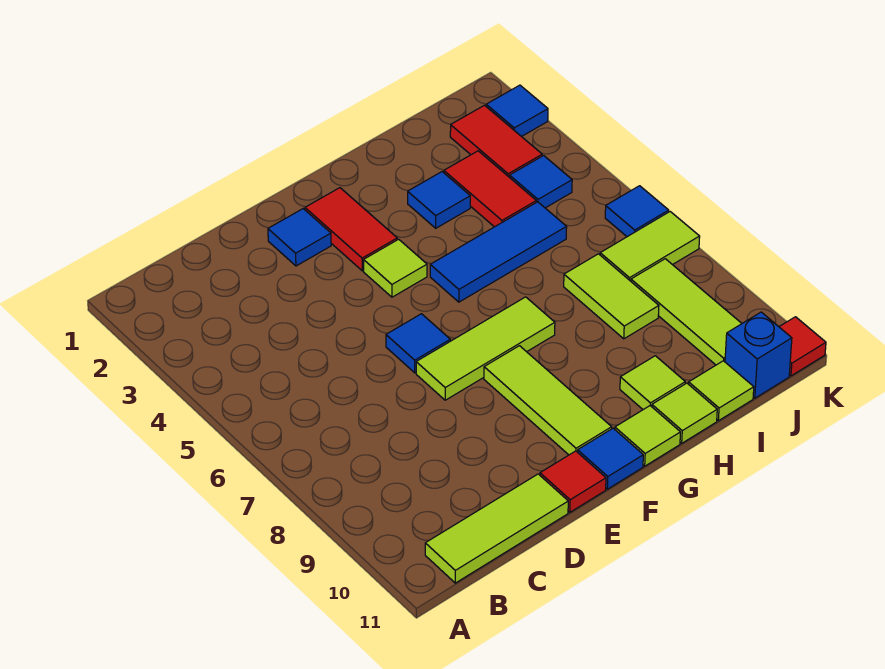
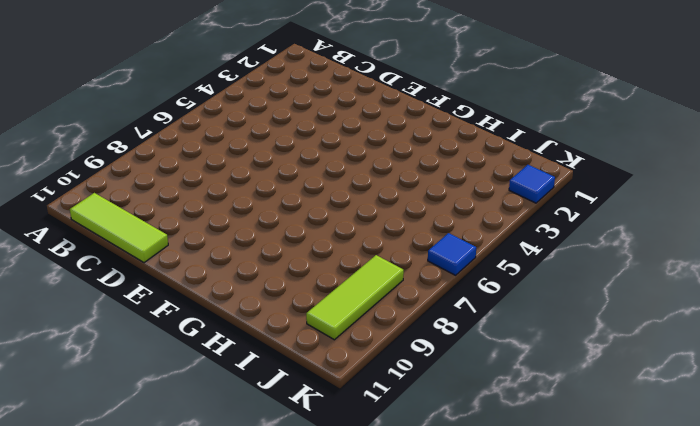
none -> blue tile E2 level 1
none -> blue tile E6 level 1
none -> lime tile E7:G7 level 1

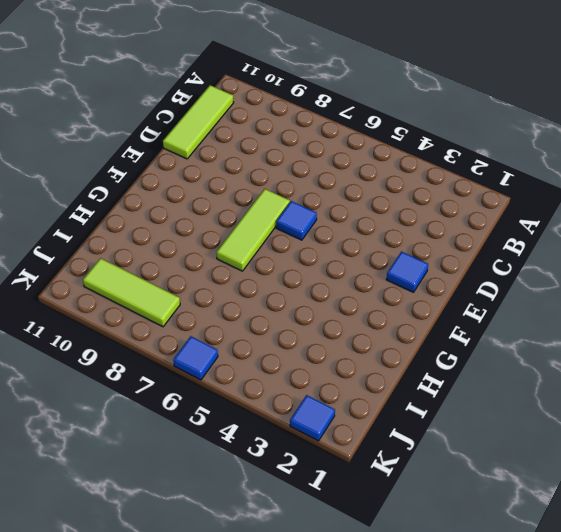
none -> red tile E11 level 1
none -> red tile F2:F3 level 1
none -> lime tile F4 level 1

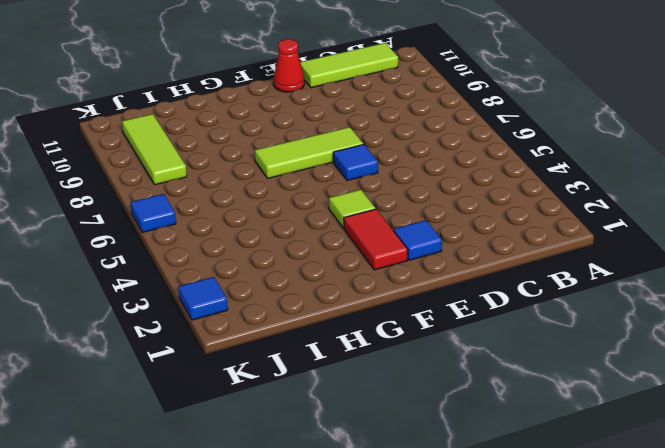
red cone E11 level 1 -> red tile E11 level 1
none -> lime tile F8:F10 level 1
none -> blue tile F11 level 1
none -> blue tile G5:I5 level 1

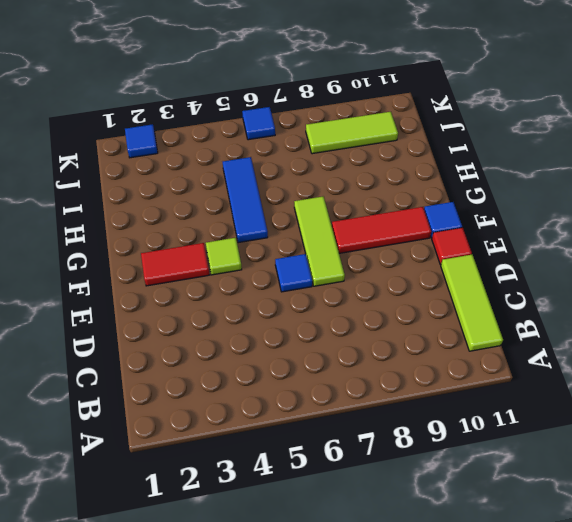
red tile F8:F10 level 1 -> lime tile F8:F10 level 1
none -> blue tile E2 level 1
none -> lime tile G11 level 1
none -> blue tile H3 level 1

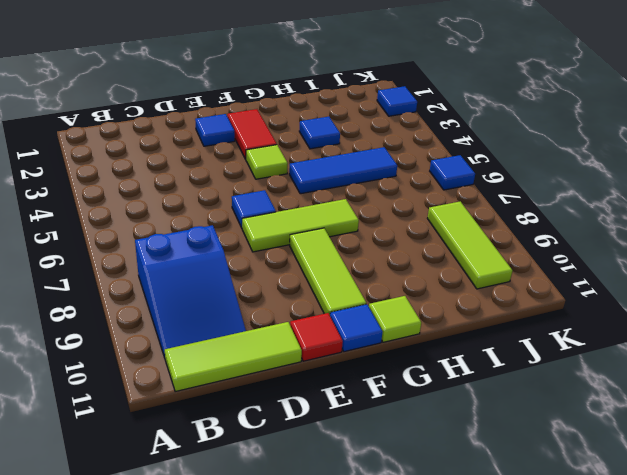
blue slope B8:C10 level 1 top 8 -> none
none -> lime tile H10 level 1
none -> lime tile H11 level 1
none -> red tile I3:I4 level 1

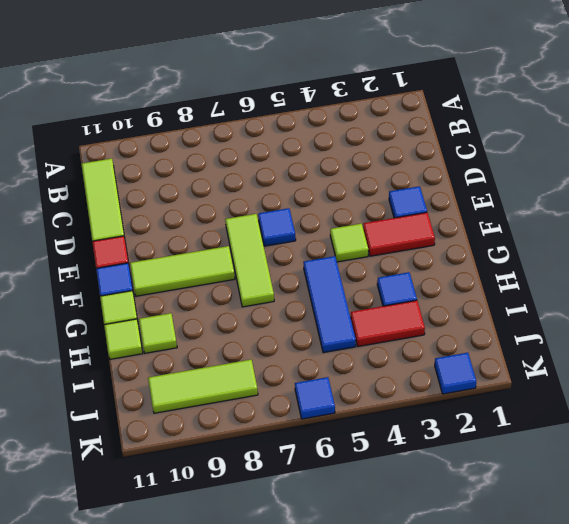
none -> lime tile I7:I8 level 1
none -> lime tile I11 level 1
none -> red tile J2:J3 level 1

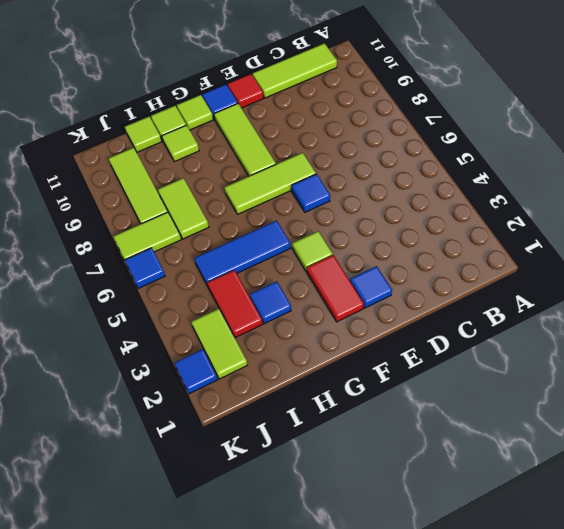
lime tile J2:J3 level 1 -> red tile J2:J3 level 1
none -> blue tile J4 level 1
none -> blue brick J11 level 1
none -> red tile K11 level 1

